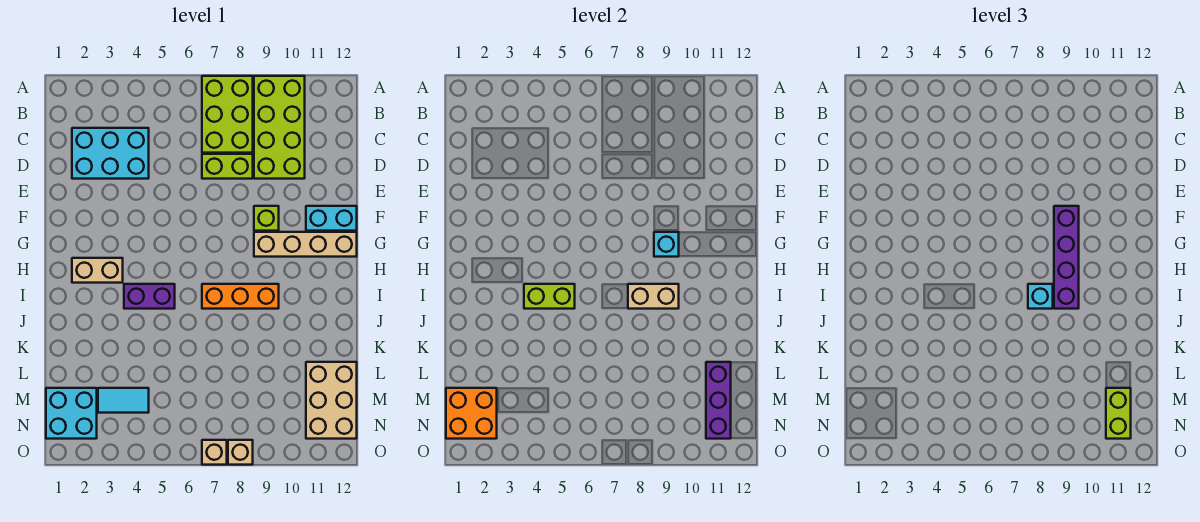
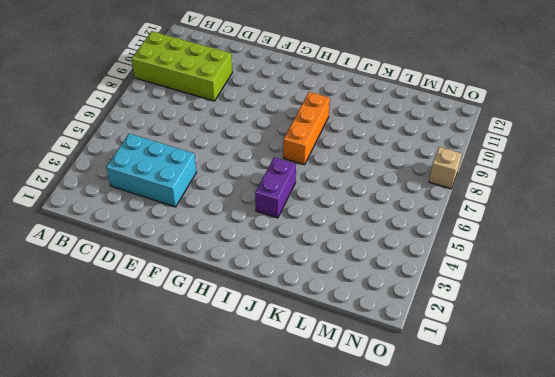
cyan brick C3:E4 level 1 -> cyan brick C2:D4 level 1
none -> lime brick A7:C8 level 1
none -> lime brick D7:D8 level 1
none -> lime brick F9 level 1

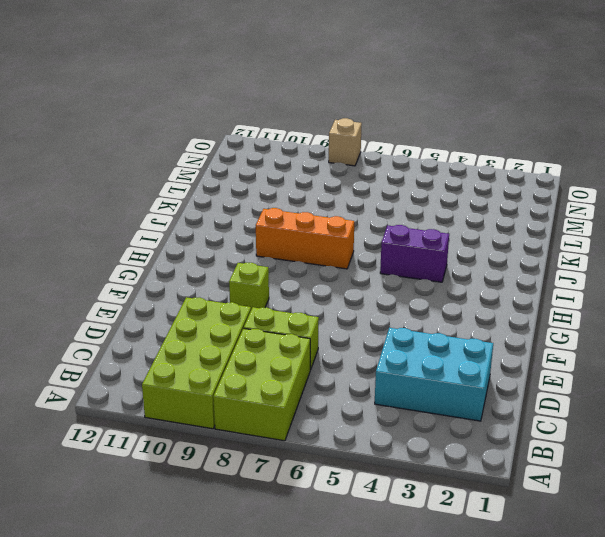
none -> cyan brick F11:F12 level 1
none -> tan brick G9:G12 level 1
none -> tan brick H2:H3 level 1

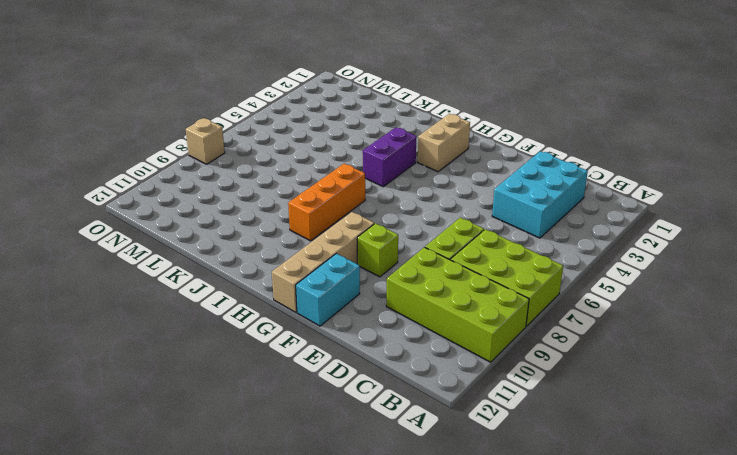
none -> tan brick L11:N12 level 1
none -> cyan brick M1:N2 level 1
none -> cyan tile M3:M4 level 1

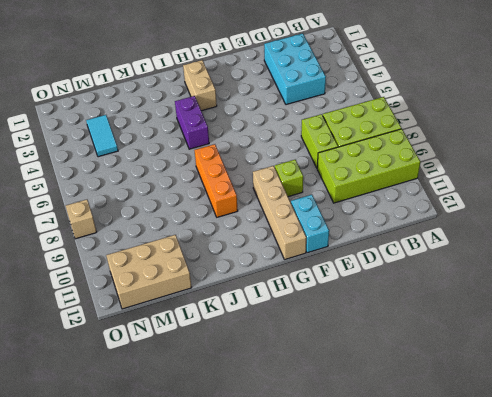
none -> cyan brick M1:N2 level 1
none -> tan brick O7 level 1
none -> cyan brick G9 level 2

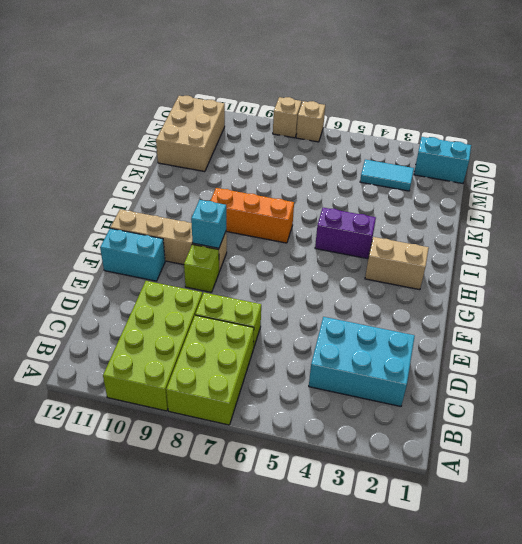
cyan brick N1:N2 level 1 -> cyan brick M1:N2 level 1
none -> lime brick I4:I5 level 2
none -> tan brick I8:I9 level 2
none -> purple brick L11:N11 level 2

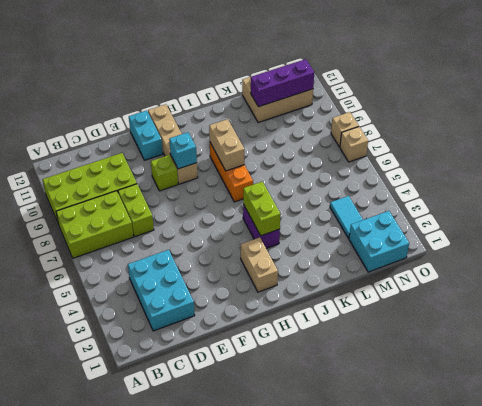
none -> orange brick M1:N2 level 2
none -> purple brick F9:I9 level 3
none -> cyan brick I8 level 3

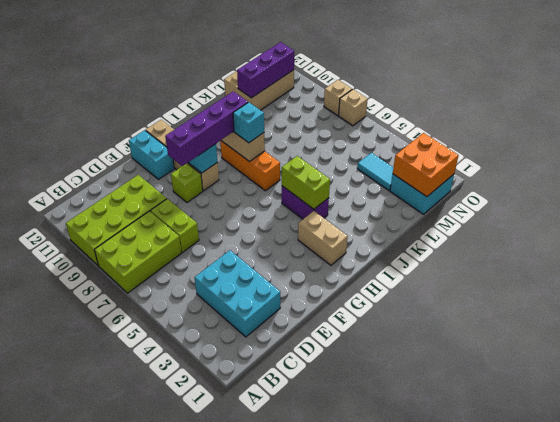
none -> lime brick M11:N11 level 3

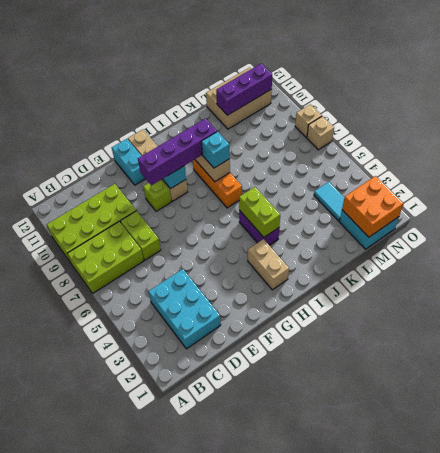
none -> lime brick M11:N11 level 3

